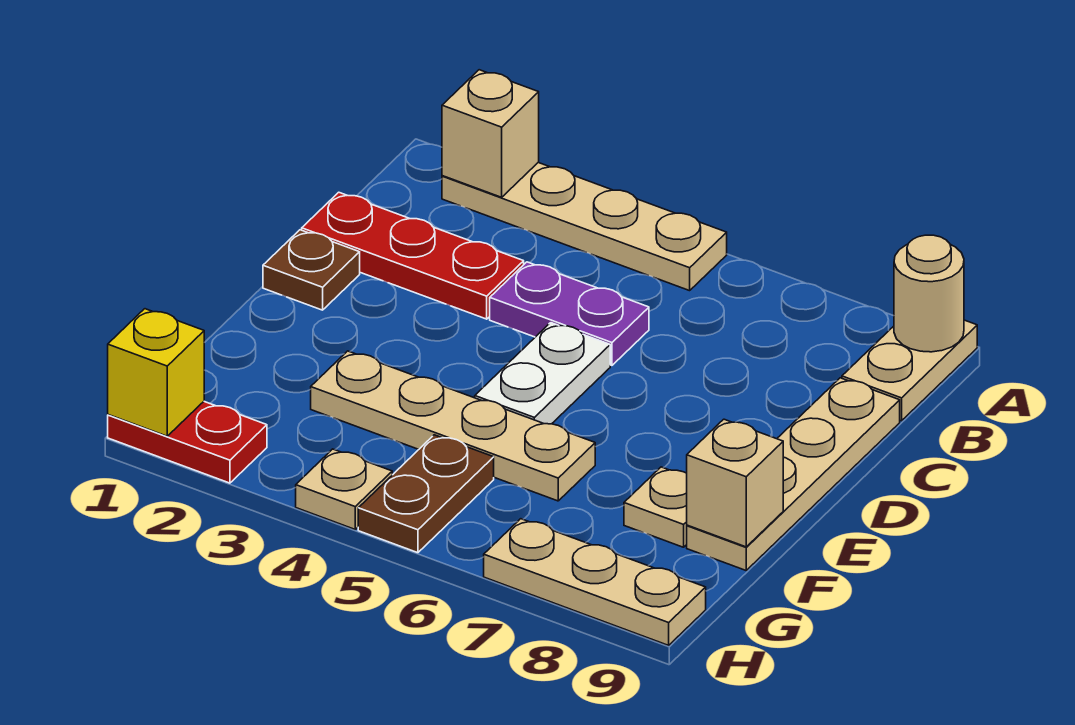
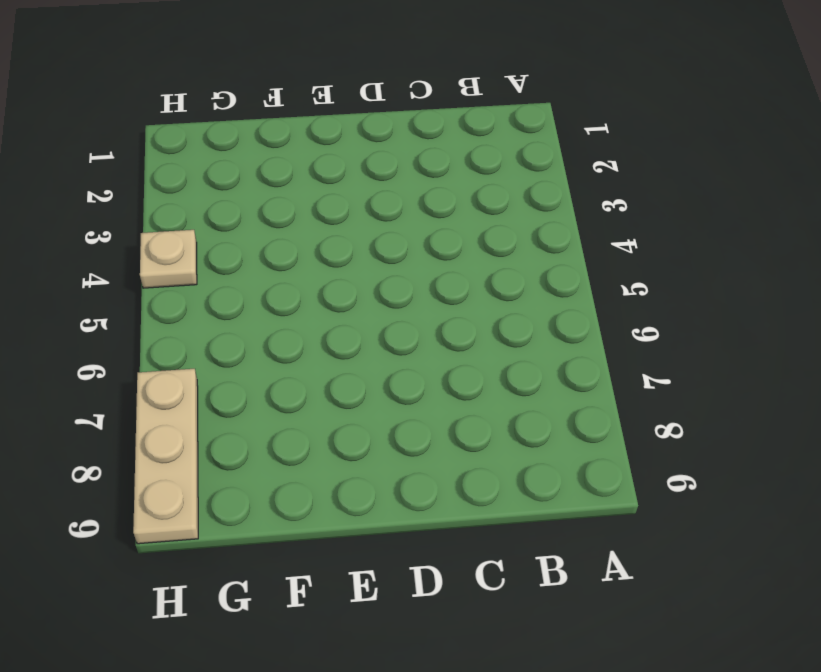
none -> tan plate A2:A5 level 1
none -> tan plate A9:B9 level 1
none -> red plate C1:C3 level 1

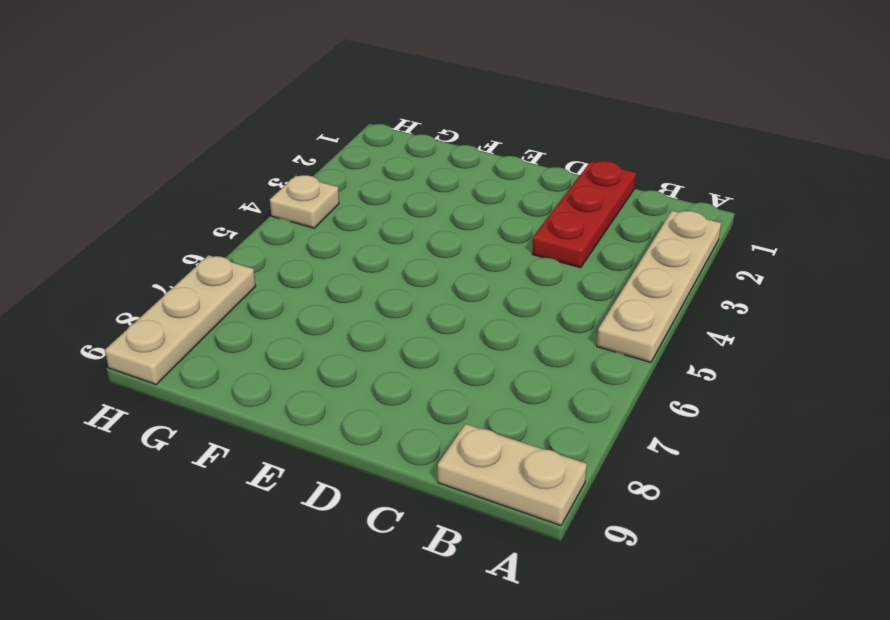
none -> purple plate C4:C5 level 1
none -> tan plate C9:F9 level 1
none -> brown plate D1 level 1

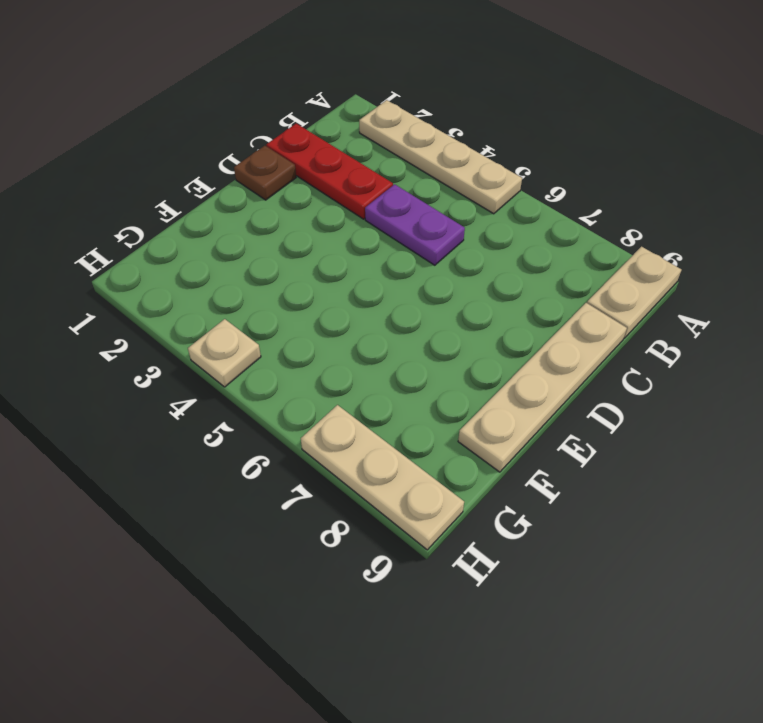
none -> white plate D5:E5 level 1
none -> tan plate F3:F6 level 1
none -> tan plate F8 level 1

